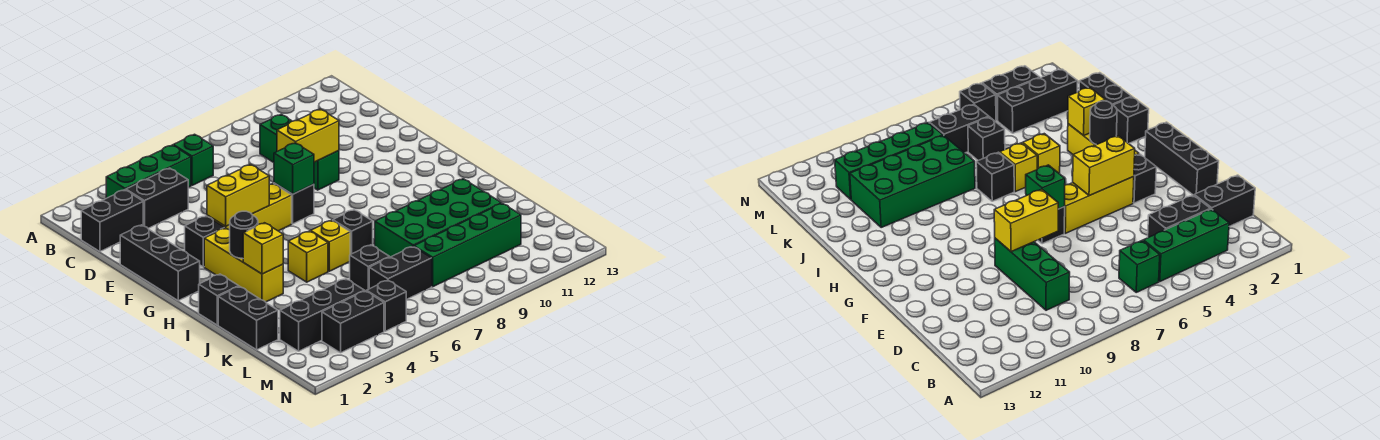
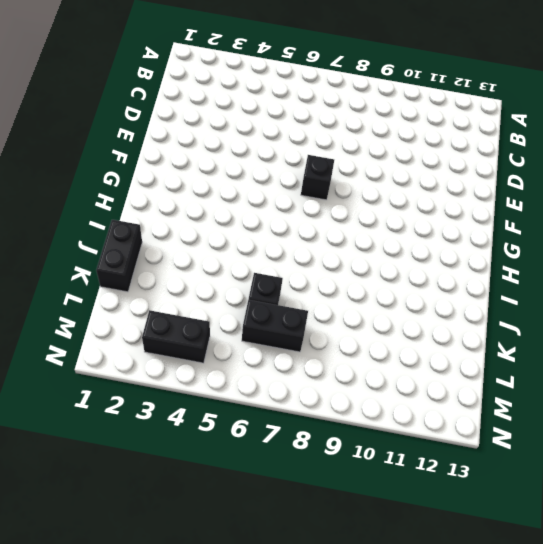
none -> green brick B3:B5 level 1
none -> green brick B6 level 1
none -> black brick C1:C2 level 1

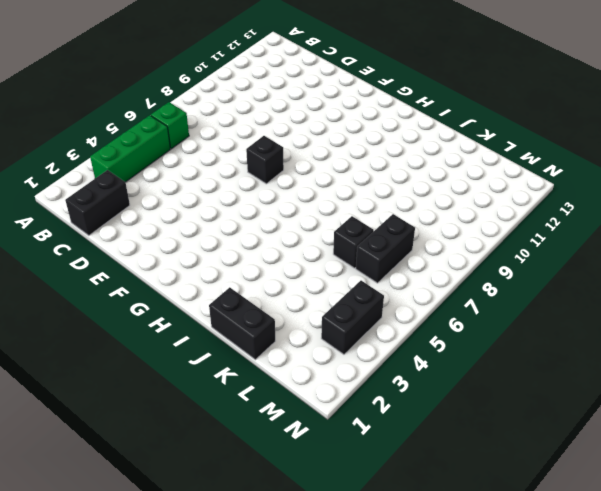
none -> black brick C3:C4 level 1
none -> green brick C9:E9 level 1
none -> black brick E1:G1 level 1

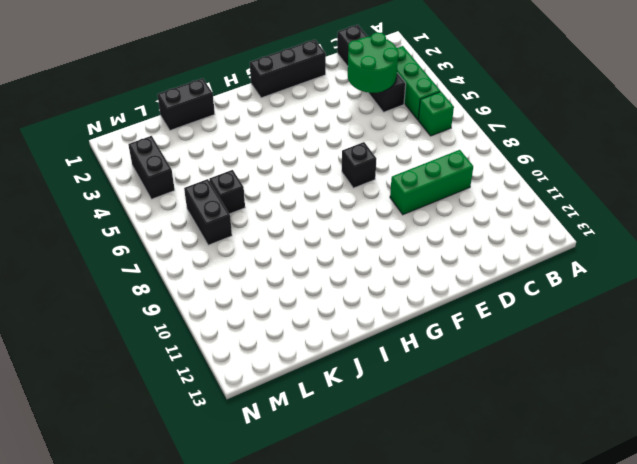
green round brick C3:D4 level 2 -> none
none -> black brick F3 level 1
none -> yellow brick F4:F6 level 1
none -> yellow brick G3:I3 level 1

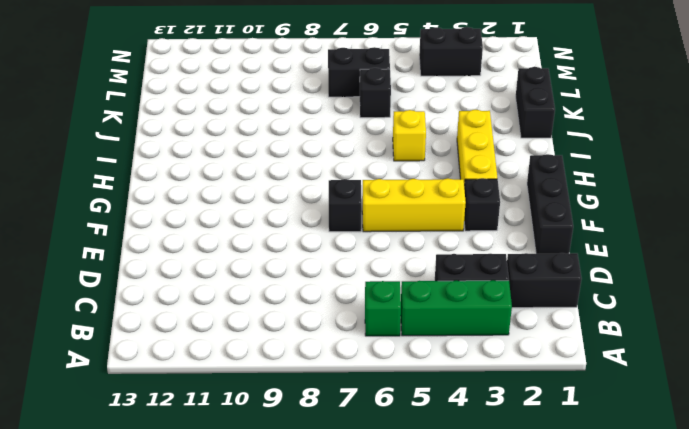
none -> green brick C9:E9 level 1
none -> black brick I1 level 1
none -> yellow brick I6 level 1

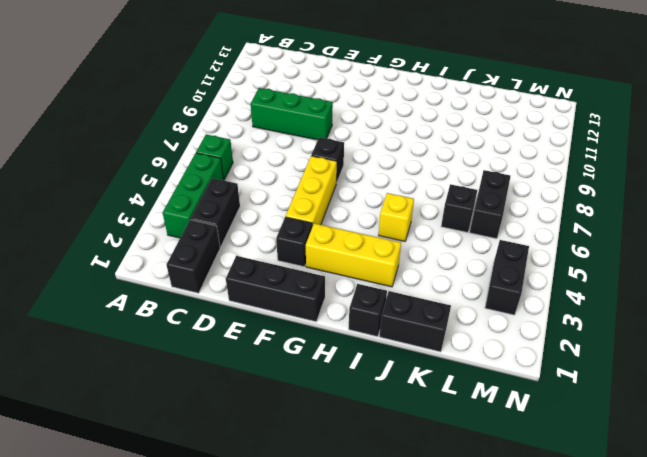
none -> yellow brick I6 level 1
none -> black brick I7 level 1
none -> green brick J8:K11 level 1

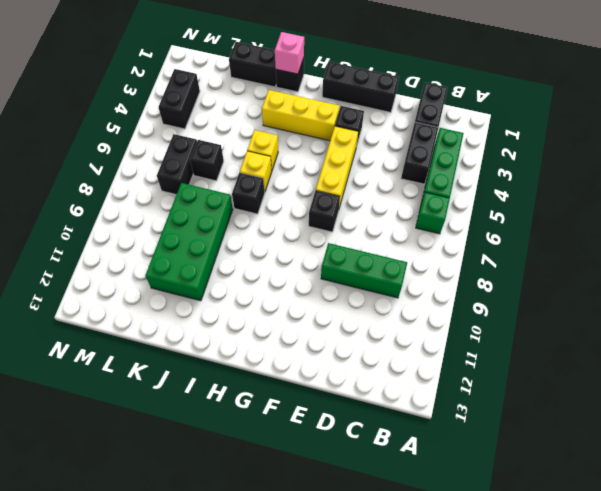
pink brick I1 level 2 -> none
none -> black brick L2:L4 level 1
none -> green brick L8:L11 level 1
none -> black brick M5 level 1

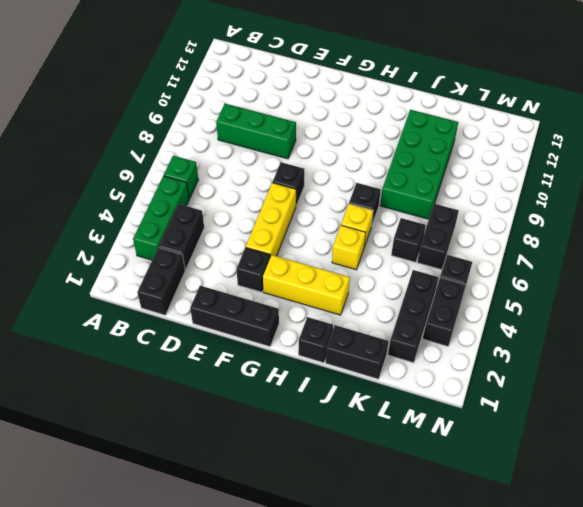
none -> green brick L8:L11 level 1
none -> yellow brick E8:E9 level 2
none -> yellow brick F4:F5 level 2

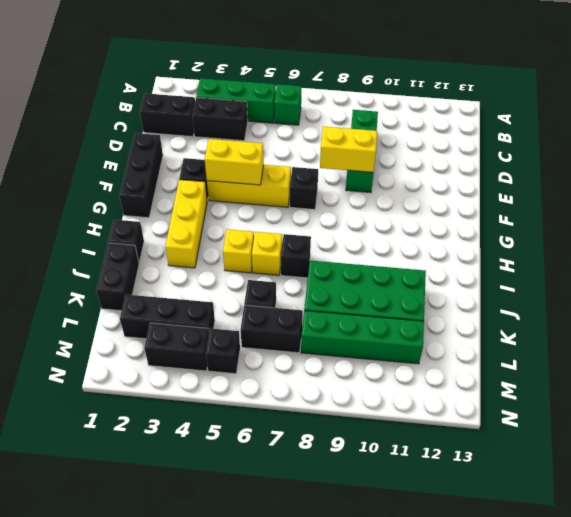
none -> green brick F7 level 2
none -> black round brick H3 level 2
none -> yellow brick I3 level 2

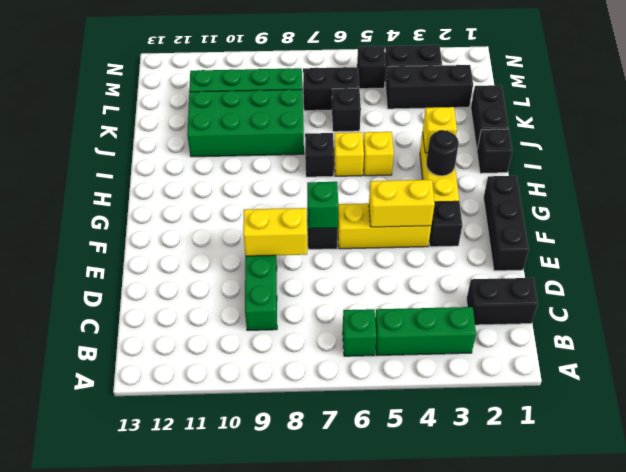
none -> black brick C3:C4 level 1

